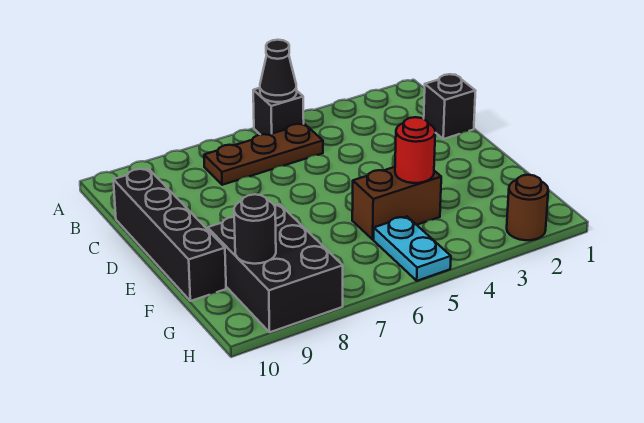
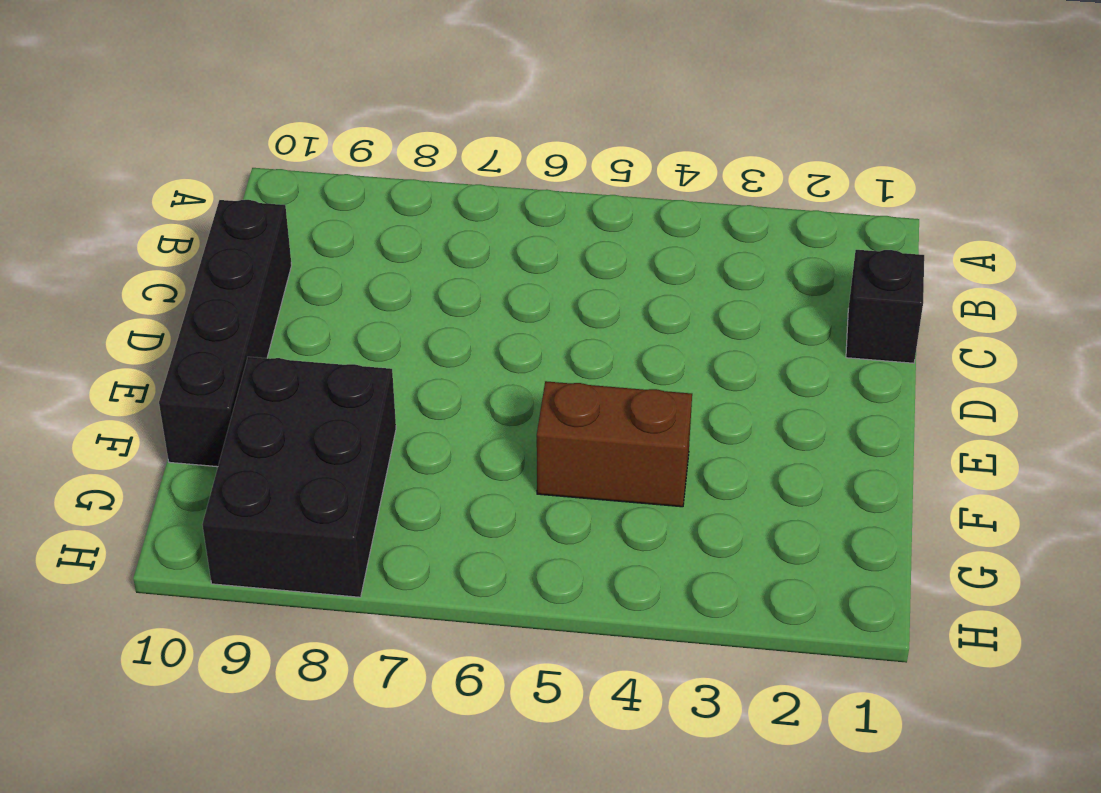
none -> black brick A5 level 1
none -> brown plate B5:B7 level 1

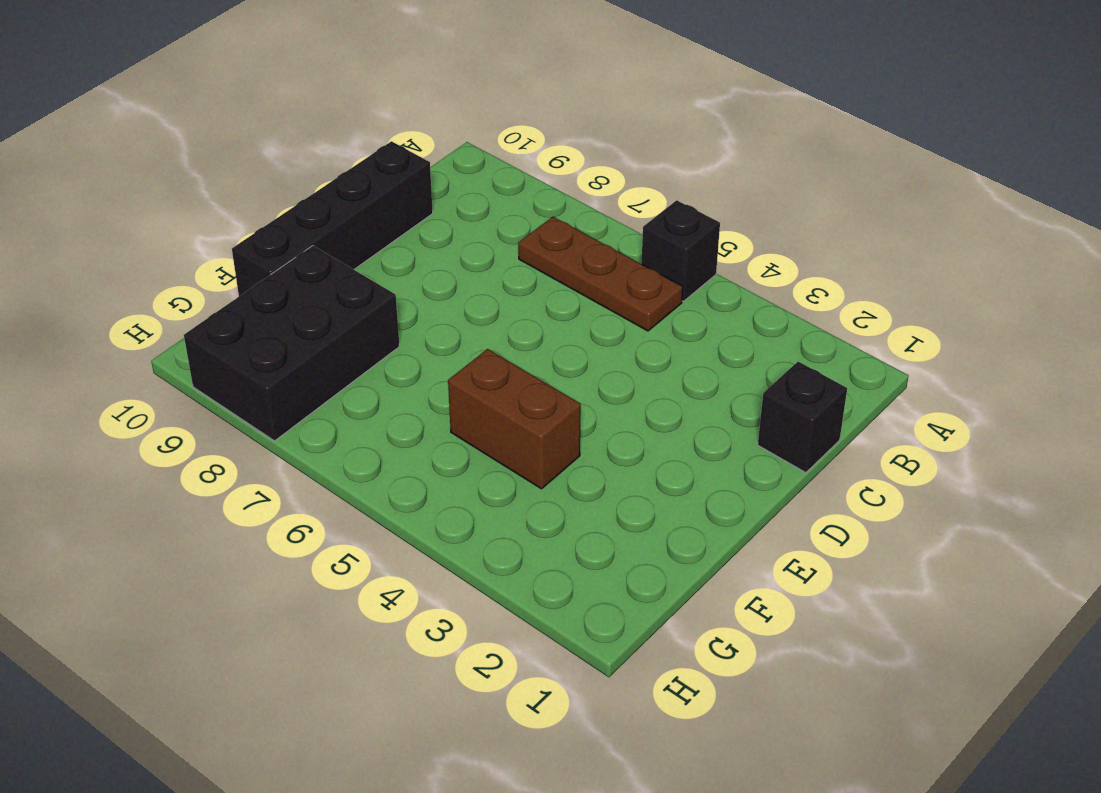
none -> cyan plate G5:H5 level 1
none -> brown round brick H2 level 1

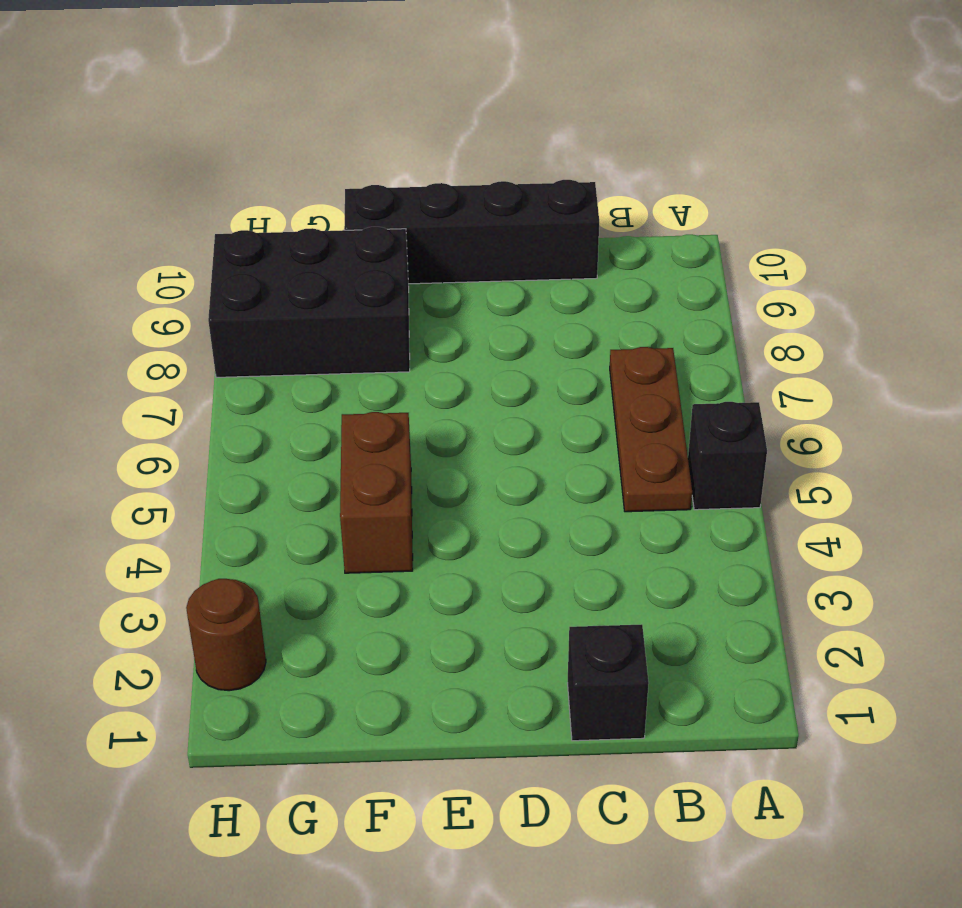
none -> cyan plate G5:H5 level 1
none -> black cone A5 level 2

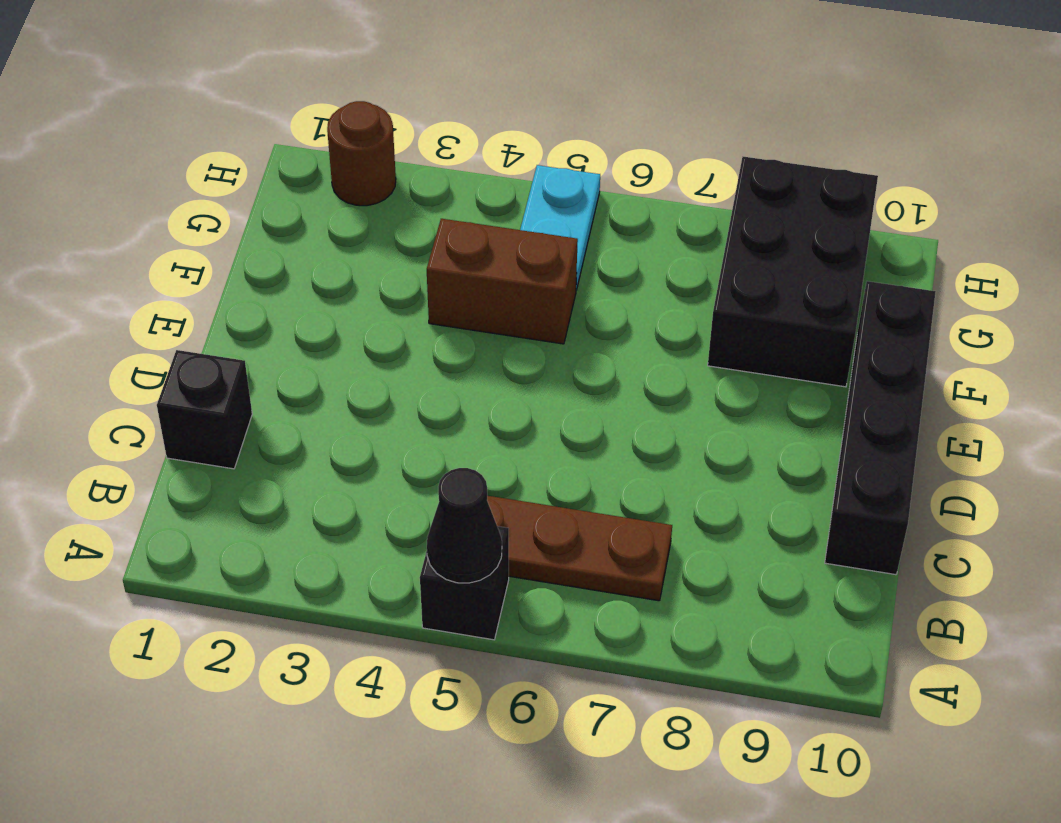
none -> red round brick F4 level 2
none -> black round brick G9 level 2

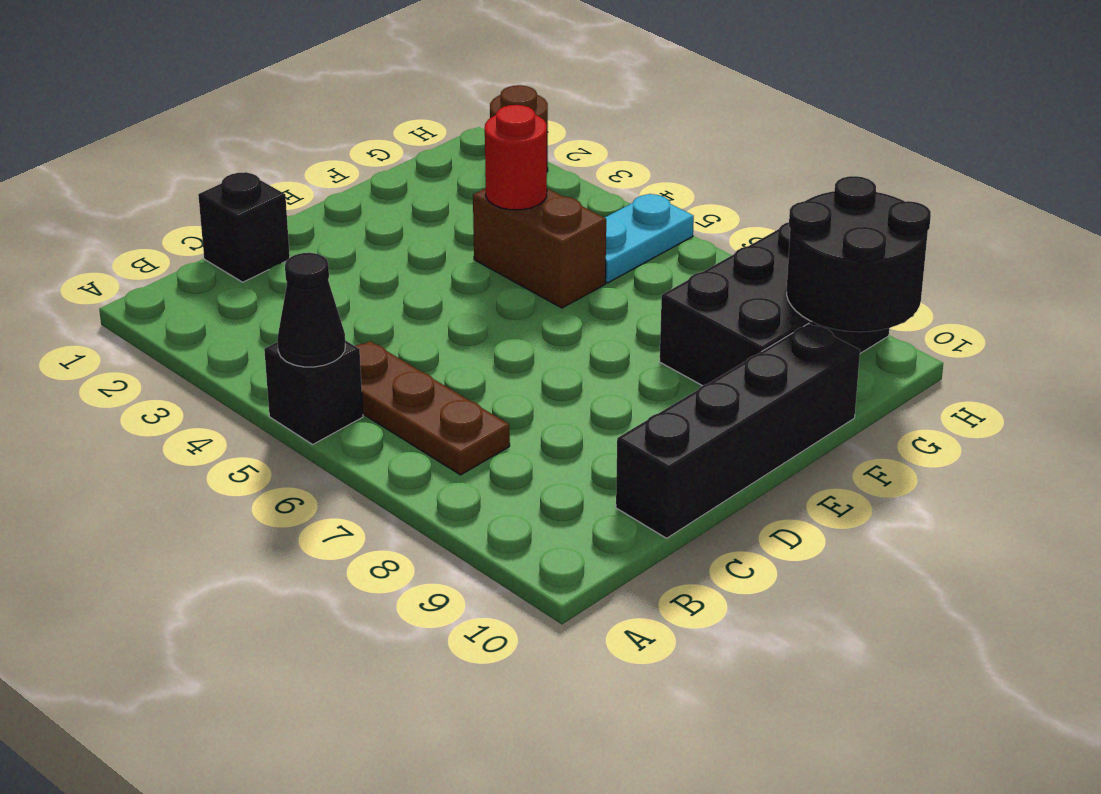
black round brick G9:H10 level 2 -> black round brick G9 level 2

